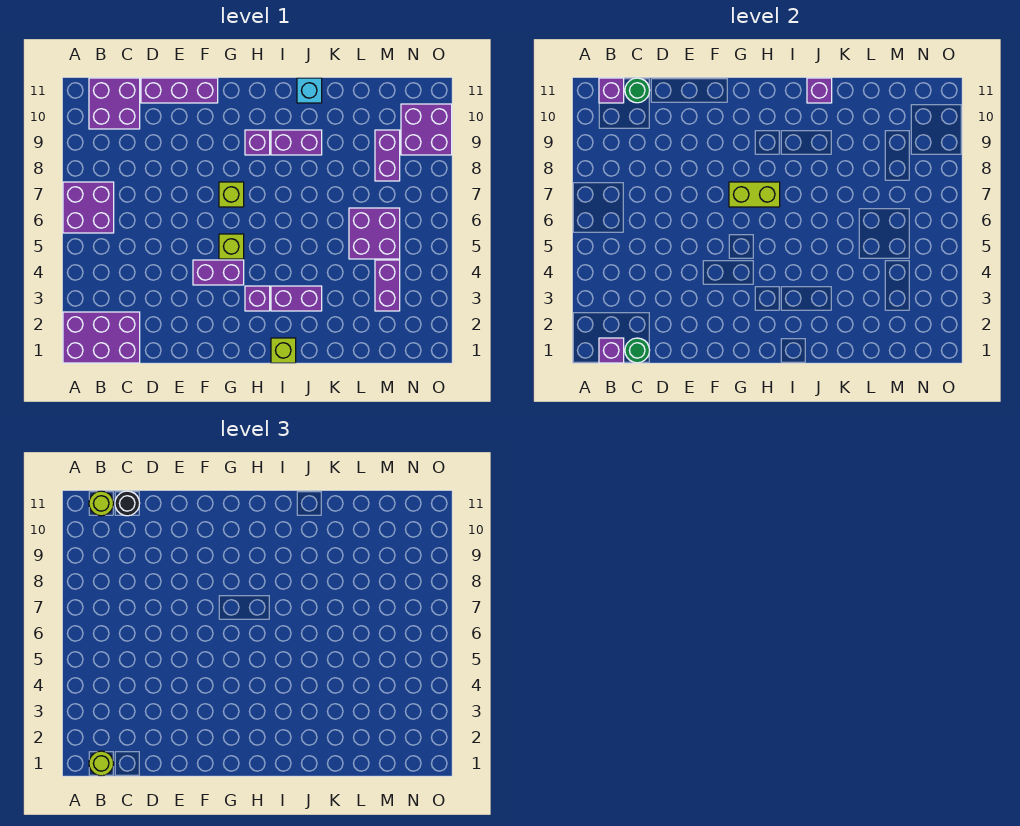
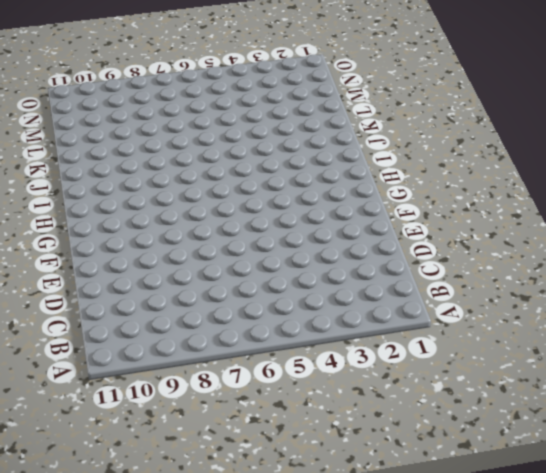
none -> purple brick A1:C2 level 1
none -> purple brick A6:B7 level 1
none -> purple brick B10:C11 level 1

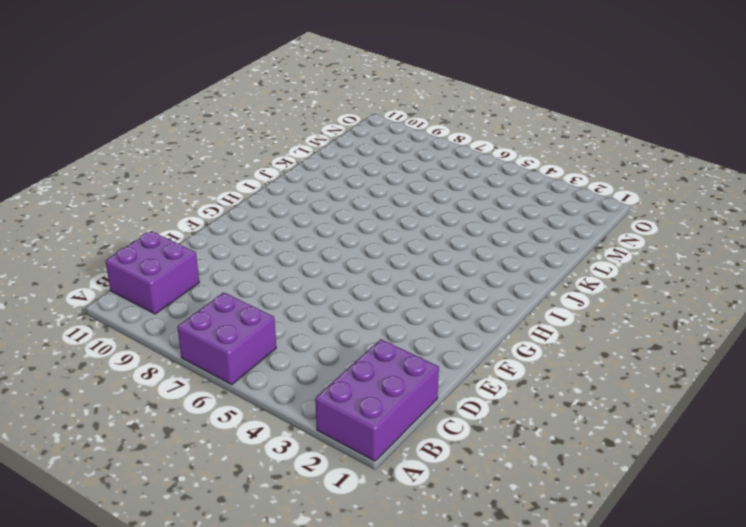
none -> purple brick D11:F11 level 1
none -> purple brick F4:G4 level 1
none -> lime brick G5 level 1

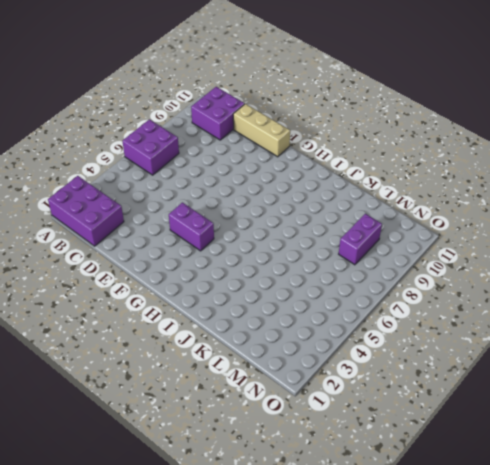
tan brick D11:F11 level 1 -> purple brick D11:F11 level 1
none -> lime brick G5 level 1
none -> lime brick G7 level 1
none -> purple brick H3 level 1

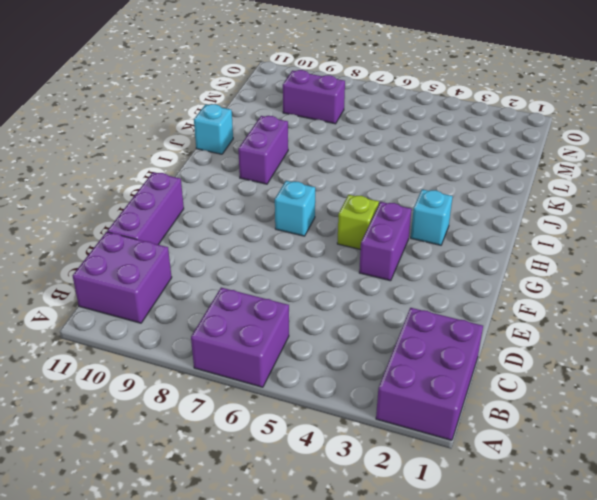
cyan brick G7 level 1 -> lime brick G7 level 1
cyan brick H3 level 1 -> purple brick H3 level 1
none -> purple brick H9 level 1
none -> lime brick I1 level 1
none -> purple brick I3:J3 level 1

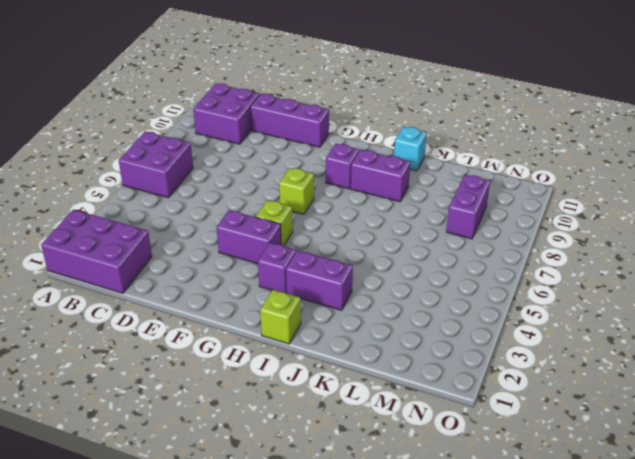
none -> purple brick L5:M6 level 1
none -> purple brick M3:M4 level 1
none -> purple brick N9:O10 level 1

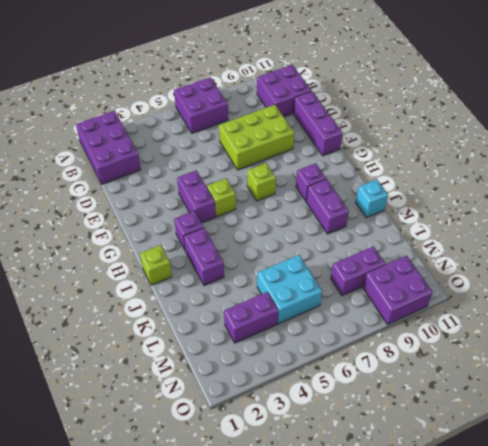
lime brick D7:E9 level 1 -> none
cyan brick L5:M6 level 1 -> purple brick L5:M6 level 1
none -> purple brick B1 level 2
none -> purple brick B11 level 2
none -> green round brick C1 level 2

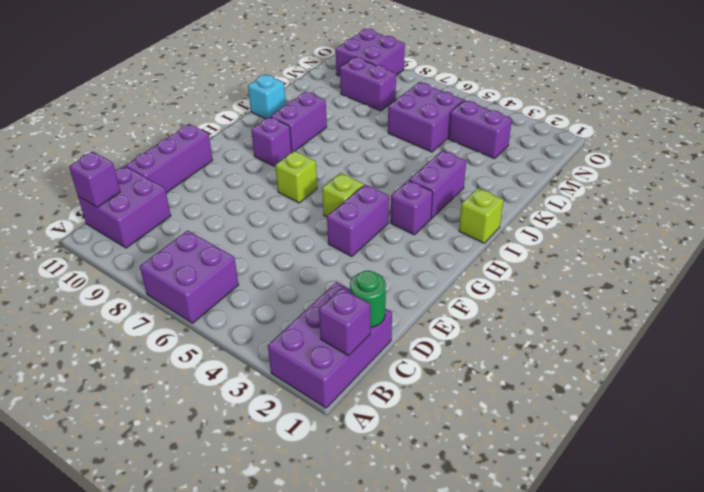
none -> green round brick C11 level 2
none -> lime brick G7:H7 level 2
none -> purple brick J11 level 2

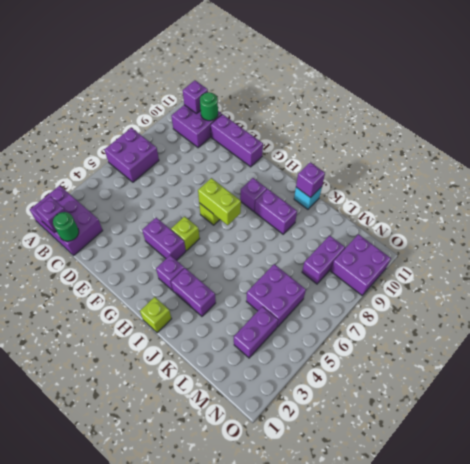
none -> lime round brick B1 level 3
none -> lime round brick B11 level 3
none -> black round brick C11 level 3

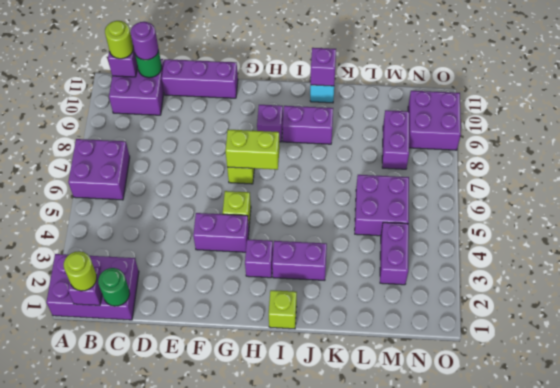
purple round brick C11 level 3 -> black round brick C11 level 3

